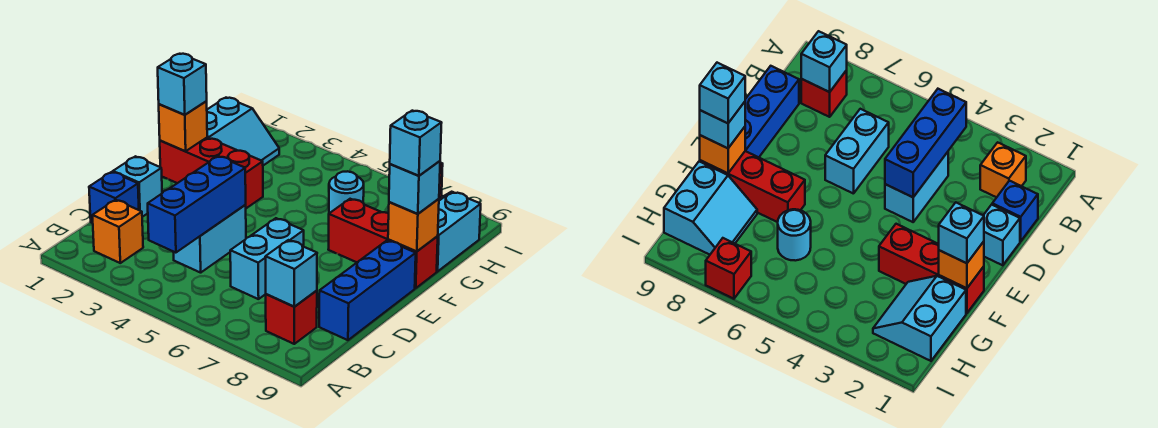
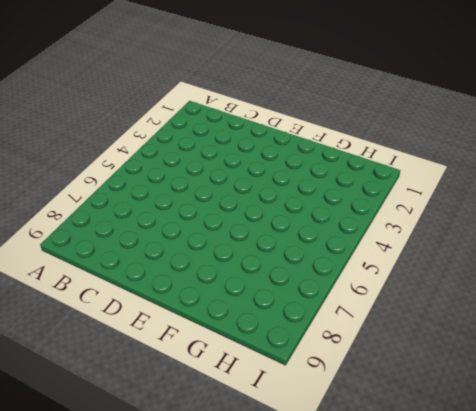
none -> orange brick B2 level 1
none -> red brick B8 level 1
none -> blue brick C1 level 1

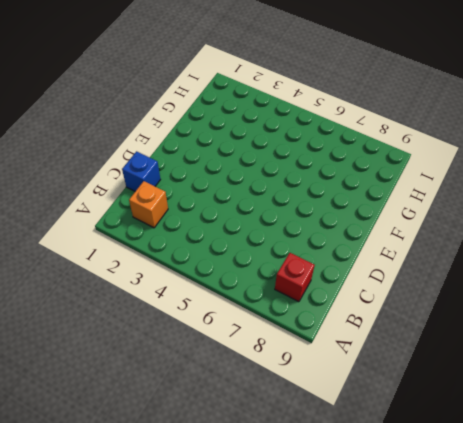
none -> cyan brick C4:D4 level 1
none -> cyan brick C6:D6 level 1
none -> blue brick C9:E9 level 1

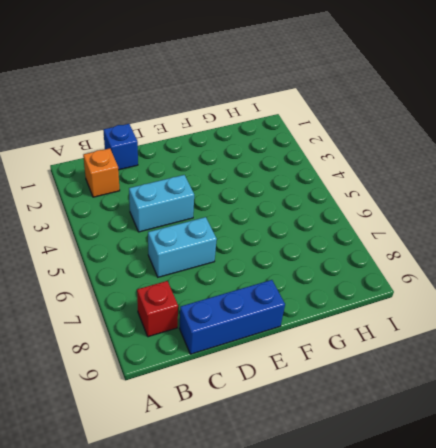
none -> cyan brick D1 level 1
none -> red brick F1:F3 level 1
none -> red brick F7:F9 level 1

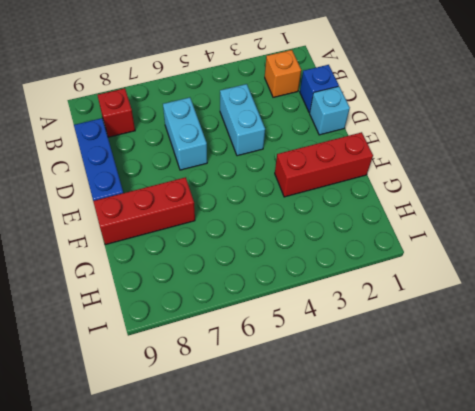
none -> cyan slope G1:H2 level 1 top 1
none -> cyan round brick G6 level 1
none -> cyan slope G8:H9 level 1 top 9

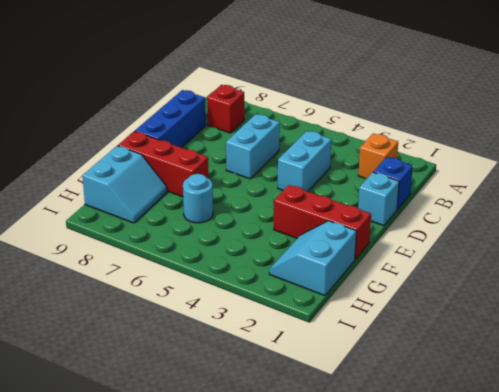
none -> red brick I7 level 1
none -> blue brick B4:D4 level 2
none -> cyan brick B8 level 2

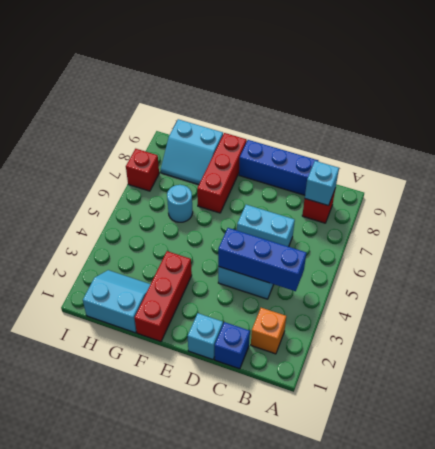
none -> orange brick F1 level 2
none -> orange brick F9 level 2
none -> cyan brick F1 level 3

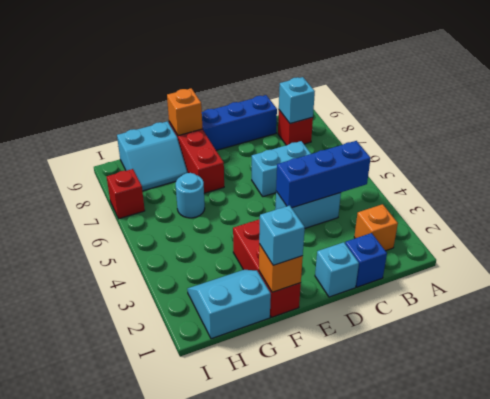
none -> cyan brick F9 level 3
none -> cyan brick F9 level 4

